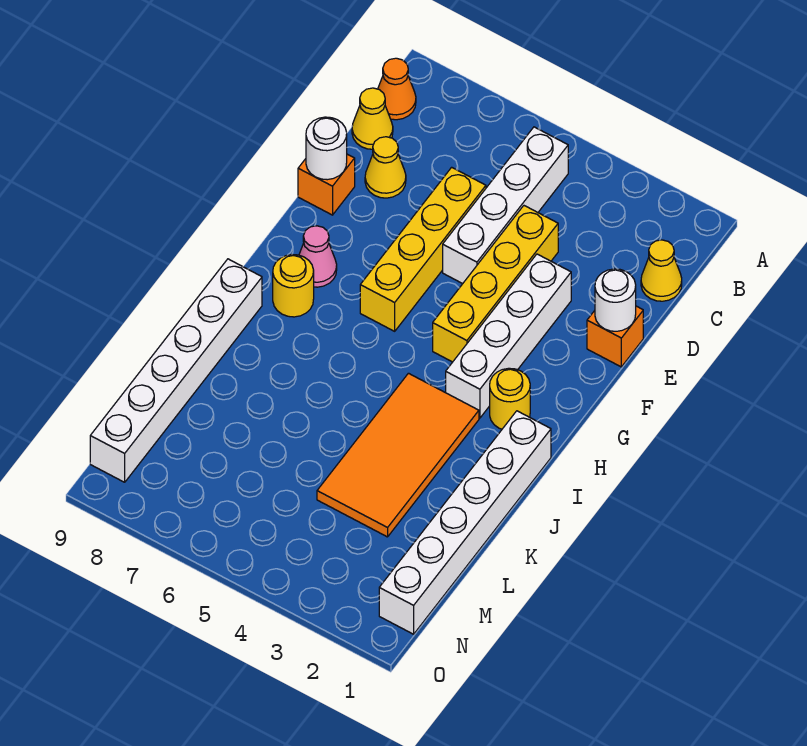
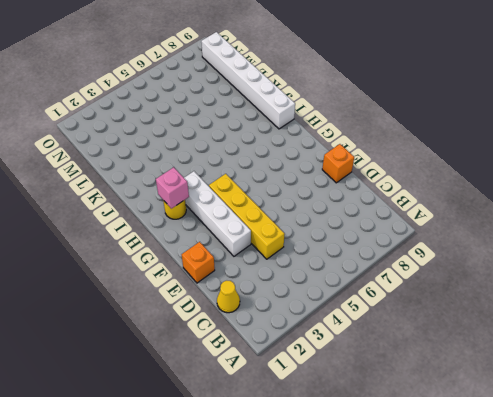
pink brick H2 level 2 -> none
none -> white brick B5:E5 level 1
none -> orange cone B9 level 1
none -> yellow cone C9 level 1

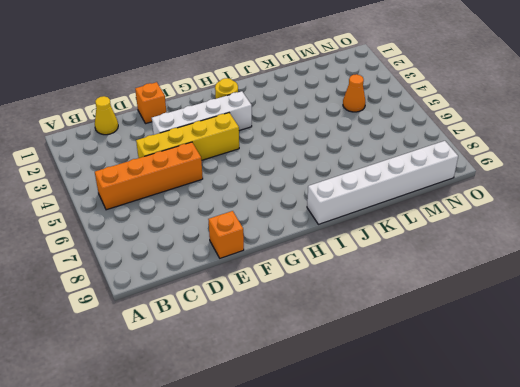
orange brick B5:E5 level 1 -> white brick B5:E5 level 1
orange cone M4 level 1 -> orange cone B9 level 1
none -> yellow cone C9 level 1
none -> yellow brick D6:G6 level 1
none -> yellow cone D8 level 1

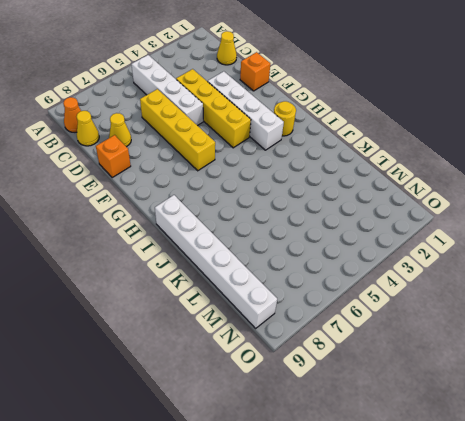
none -> pink cone G8 level 1
none -> yellow round brick H8 level 1
none -> white brick I1:N1 level 1

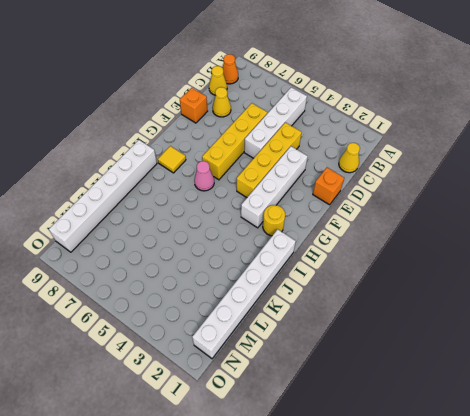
pink cone H6 level 1 -> pink cone G8 level 1
yellow tile H8 level 1 -> yellow round brick H8 level 1
none -> orange tile I3:L4 level 1
none -> white round brick E1 level 2
none -> white round brick E9 level 2

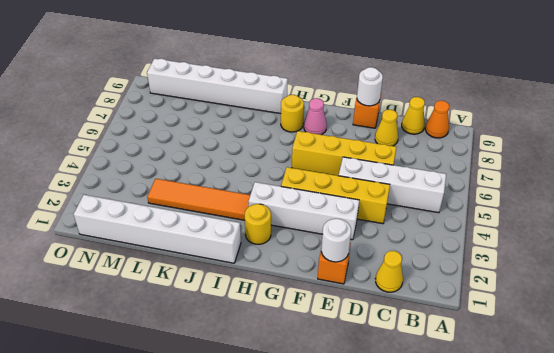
orange tile I3:L3 level 1 -> orange tile I3:L4 level 1

